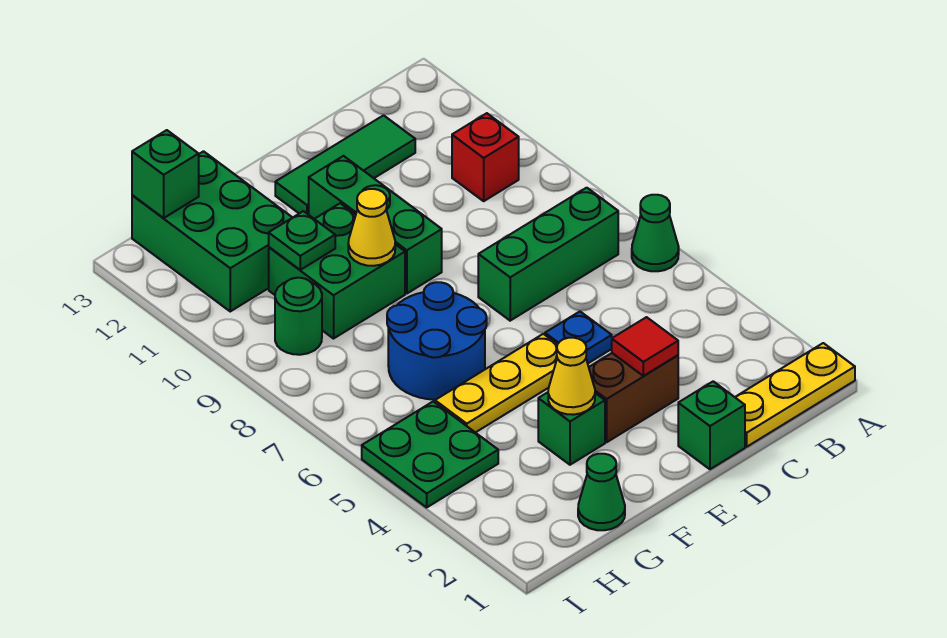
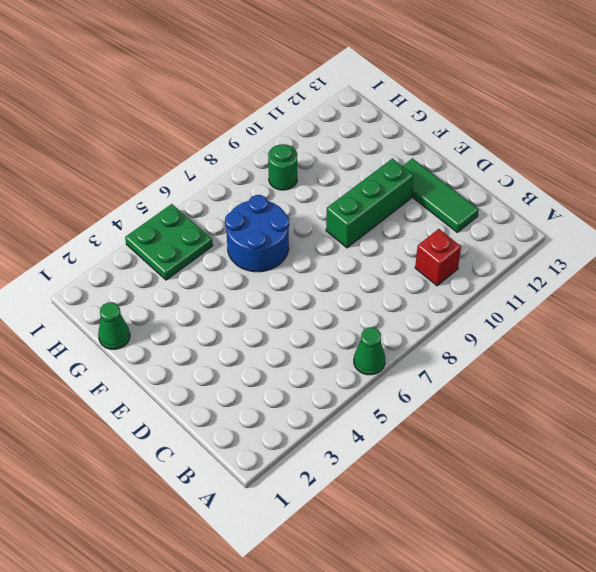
none -> yellow plate A1:C1 level 1
none -> green brick B7:D7 level 1
none -> green brick D1 level 1

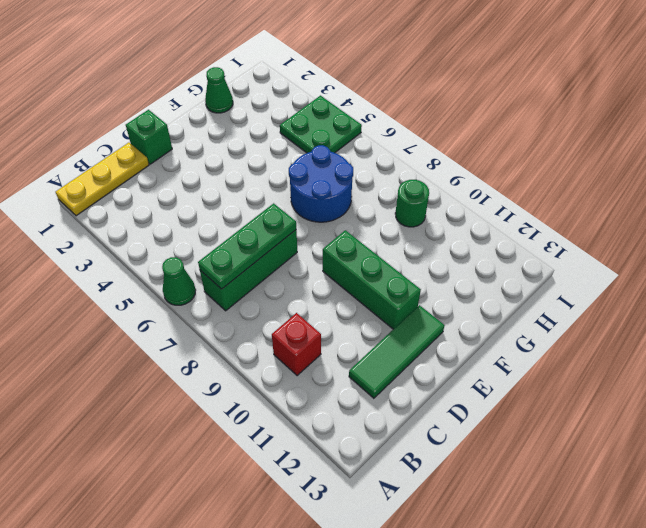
green plate B7:D7 level 2 -> none
none -> brown brick D3:E3 level 1
none -> blue plate D5 level 1
none -> yellow plate E5:G5 level 1

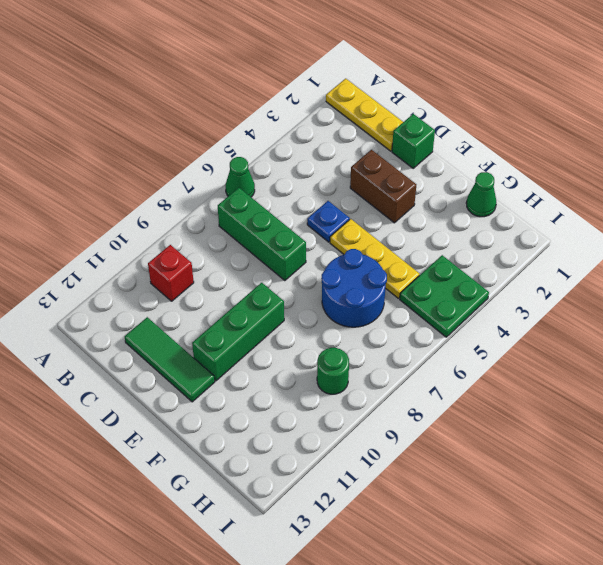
none -> green brick F3 level 1
none -> green brick F9:G10 level 1
none -> green brick G11:H13 level 1

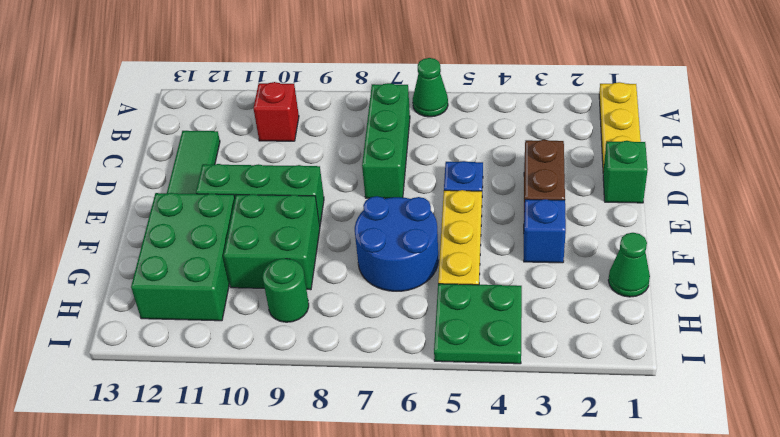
blue brick F3 level 1 -> green brick F3 level 1
green brick F11:H12 level 1 -> green brick G11:H13 level 1
none -> red tile D3 level 2
none -> yellow cone F3 level 2
none -> yellow cone F9 level 2

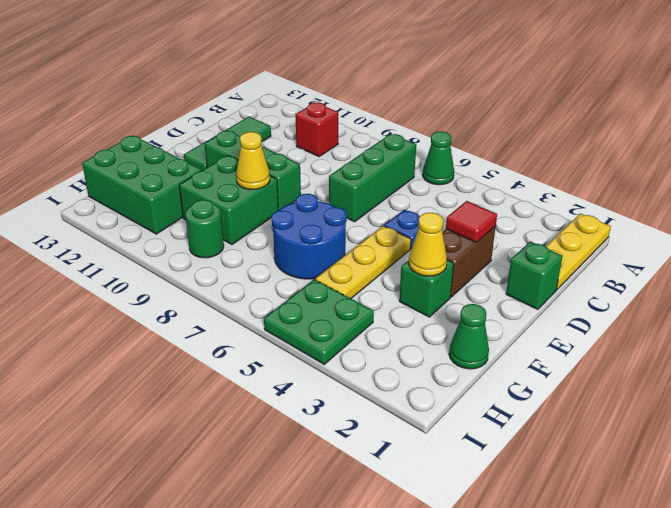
none -> green plate G10 level 2
none -> green brick H13 level 2

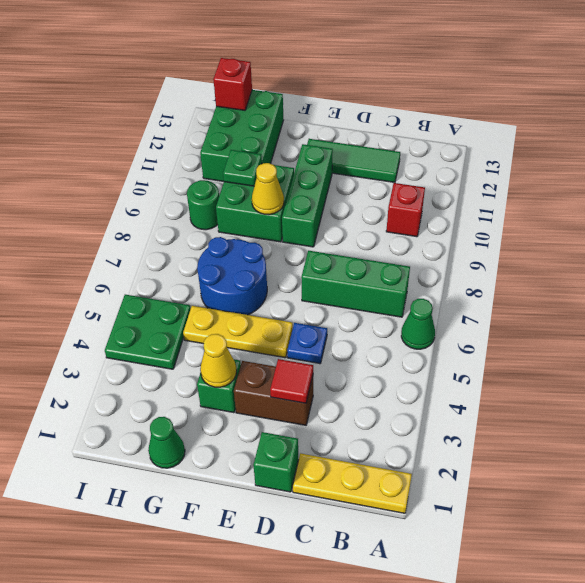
red brick H13 level 2 -> green brick H13 level 2

